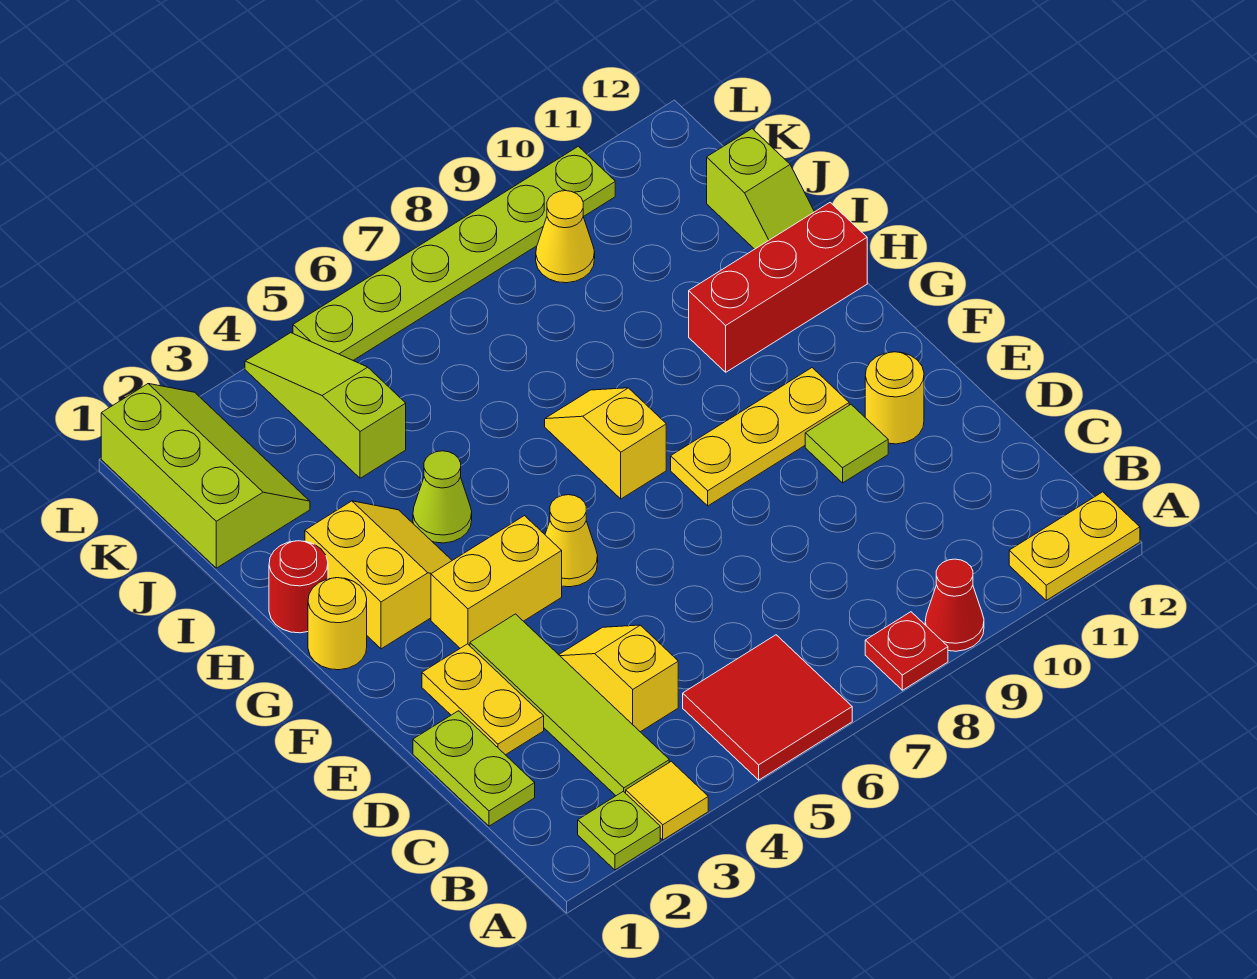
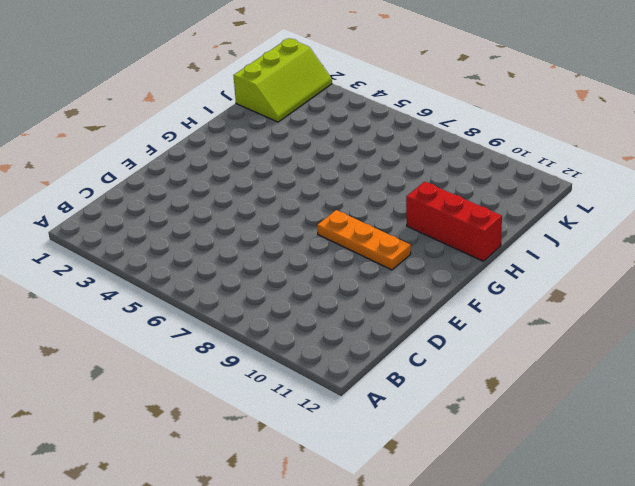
orange plate F8:F10 level 1 -> yellow plate F8:F10 level 1
none -> lime plate A2 level 1
none -> yellow tile A3 level 1
none -> red tile A5:B6 level 1

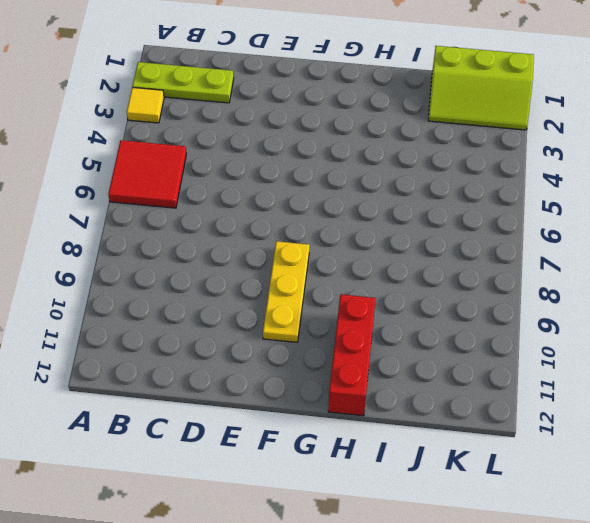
lime plate A2:C2 level 1 -> lime plate A2 level 1
none -> red plate A8 level 1
none -> red cone A9 level 1
none -> yellow plate A11:A12 level 1

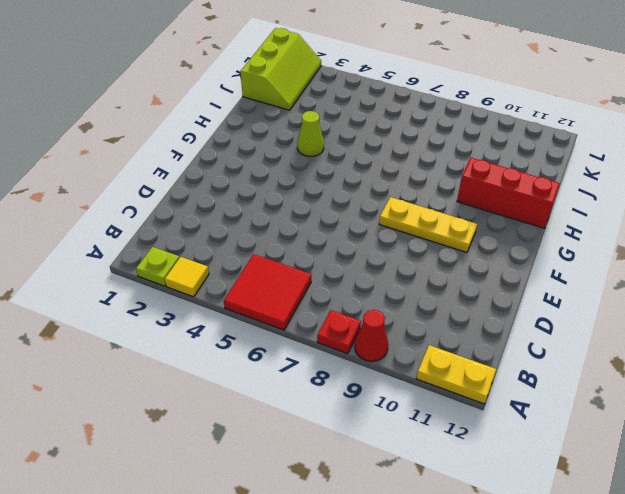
none -> lime tile B3:E3 level 1
none -> lime plate C1:D1 level 1
none -> yellow slope C4:D4 level 1 top C

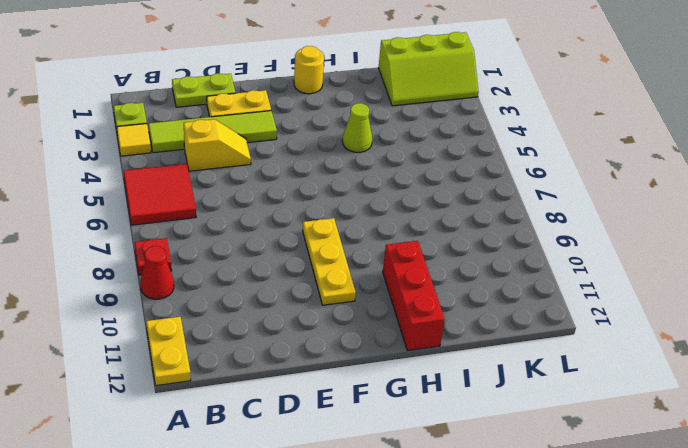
none -> lime tile E10 level 1
none -> yellow round brick E11 level 1
none -> yellow brick F3:F4 level 1

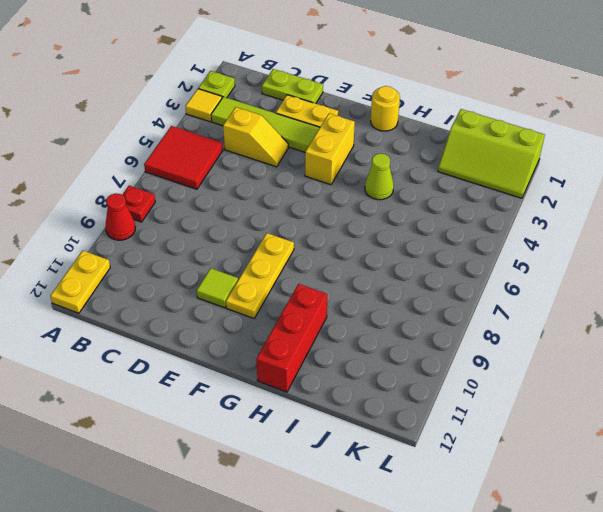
none -> yellow round brick E11 level 1
none -> yellow cone F5 level 1
none -> yellow slope G2:H3 level 1 top 2

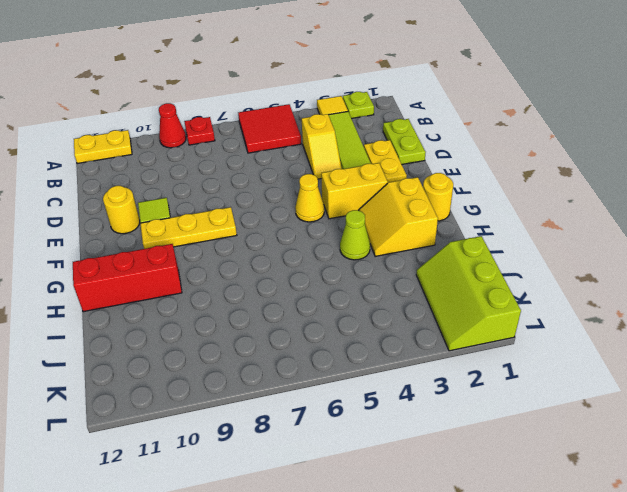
none -> yellow slope G7:H7 level 1 top G
none -> red round brick H1 level 1
none -> lime slope I12:J12 level 1 top J

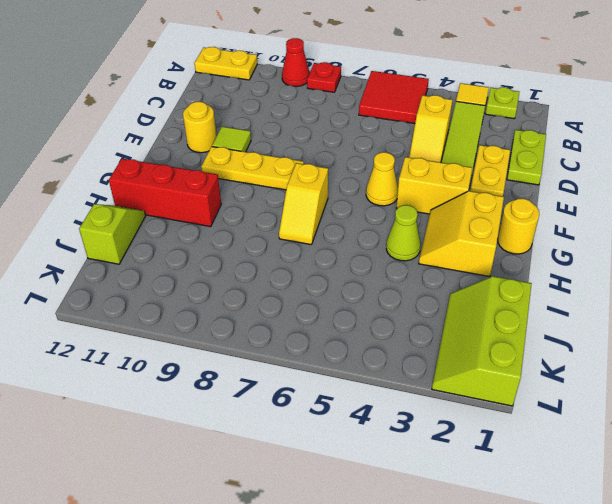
none -> red round brick H1 level 1
none -> lime slope J4:L4 level 1 top J
none -> yellow cone K9 level 1

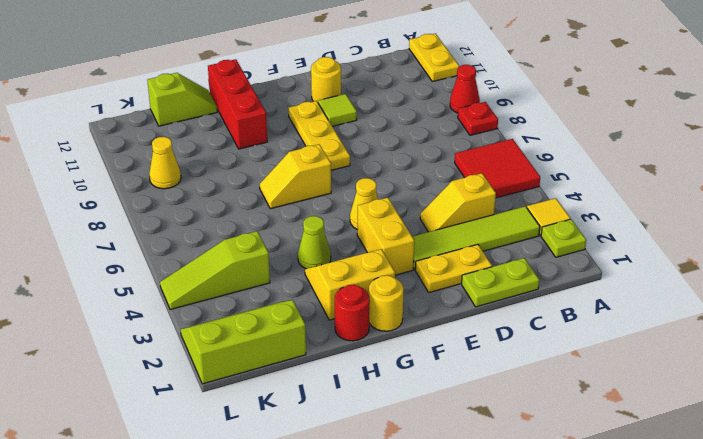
none -> lime plate L5:L10 level 1

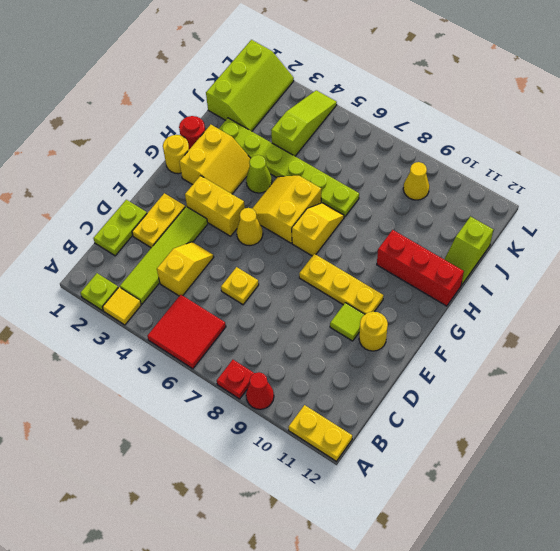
yellow plate D6 level 1 -> none
yellow slope G5:H6 level 1 top 6 -> none
lime plate I2:I7 level 1 -> lime plate L5:L10 level 1

